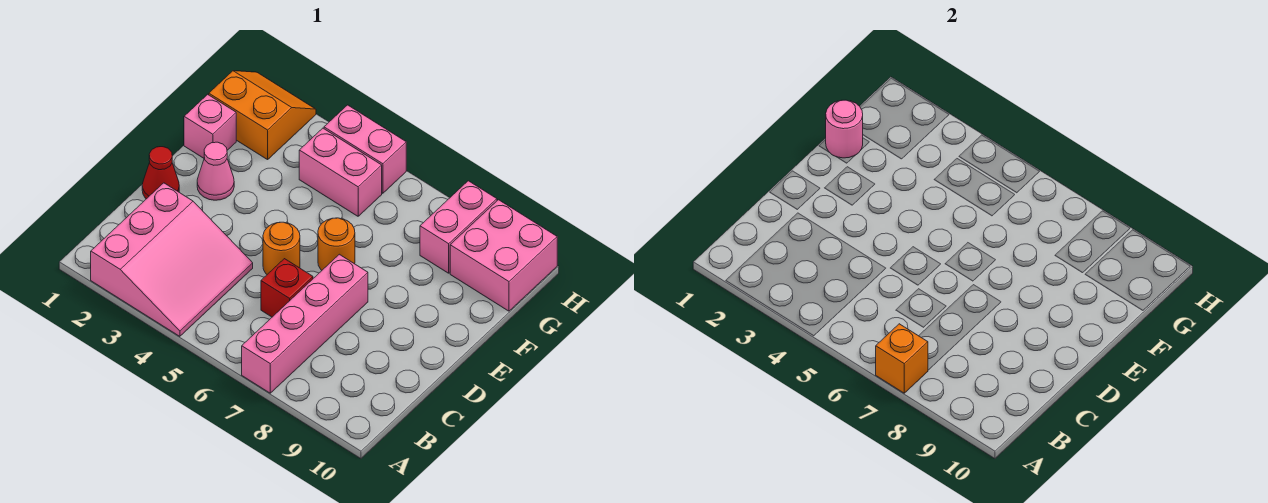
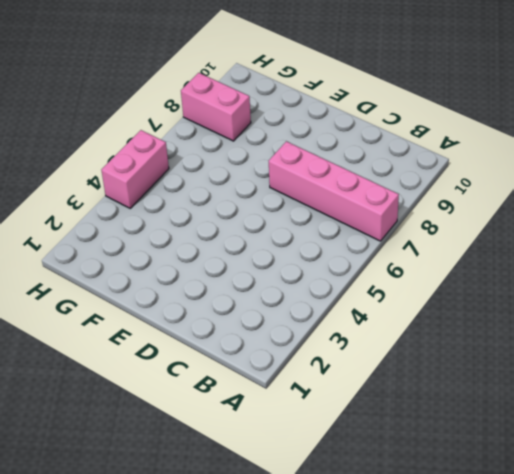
none -> pink slope A2:C4 level 1 top 2
none -> red brick C6 level 1
none -> red cone D1 level 1

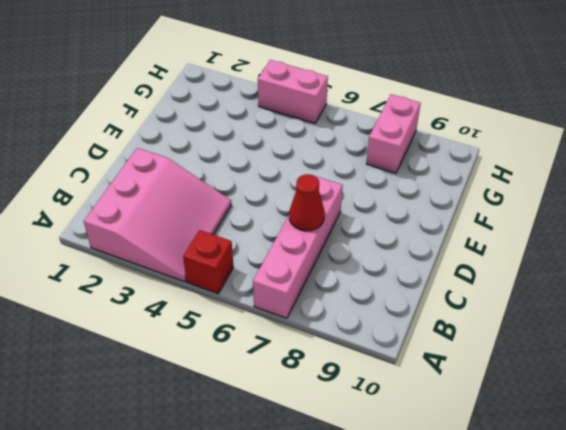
red brick A5 level 1 -> red brick C6 level 1
red cone C7 level 2 -> red cone D1 level 1
none -> orange round brick D5 level 1
none -> pink cone E2 level 1
none -> orange round brick E6 level 1

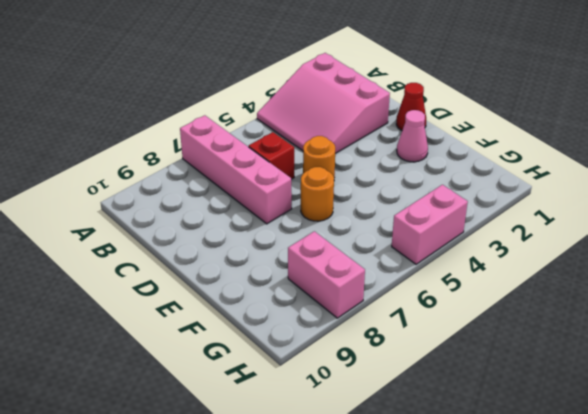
none -> pink brick F1 level 1
none -> orange slope G1:H2 level 1 top G
none -> pink brick G4:G5 level 1

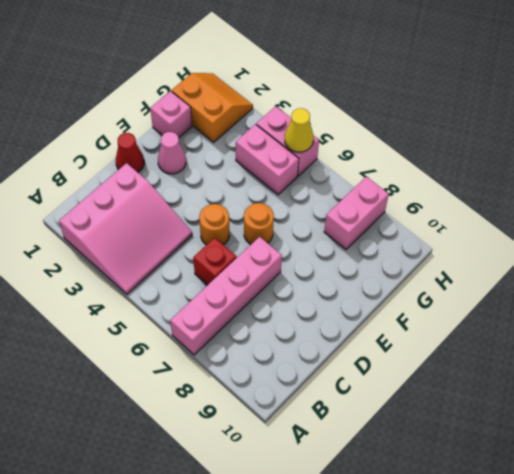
yellow cone H5 level 2 -> none
none -> pink brick G9:H10 level 1
none -> orange brick A7 level 2
none -> pink round brick F1 level 2

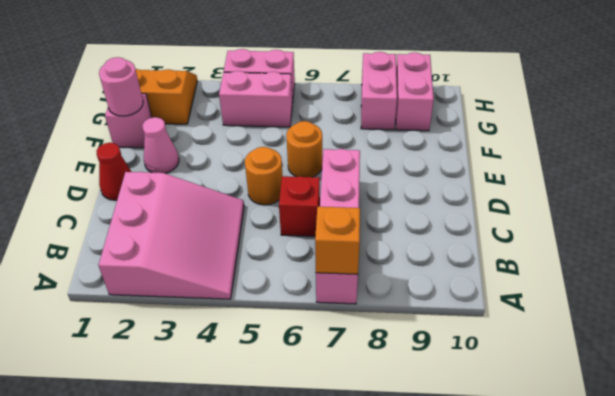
pink brick G9:H9 level 1 -> pink brick G9:H10 level 1

